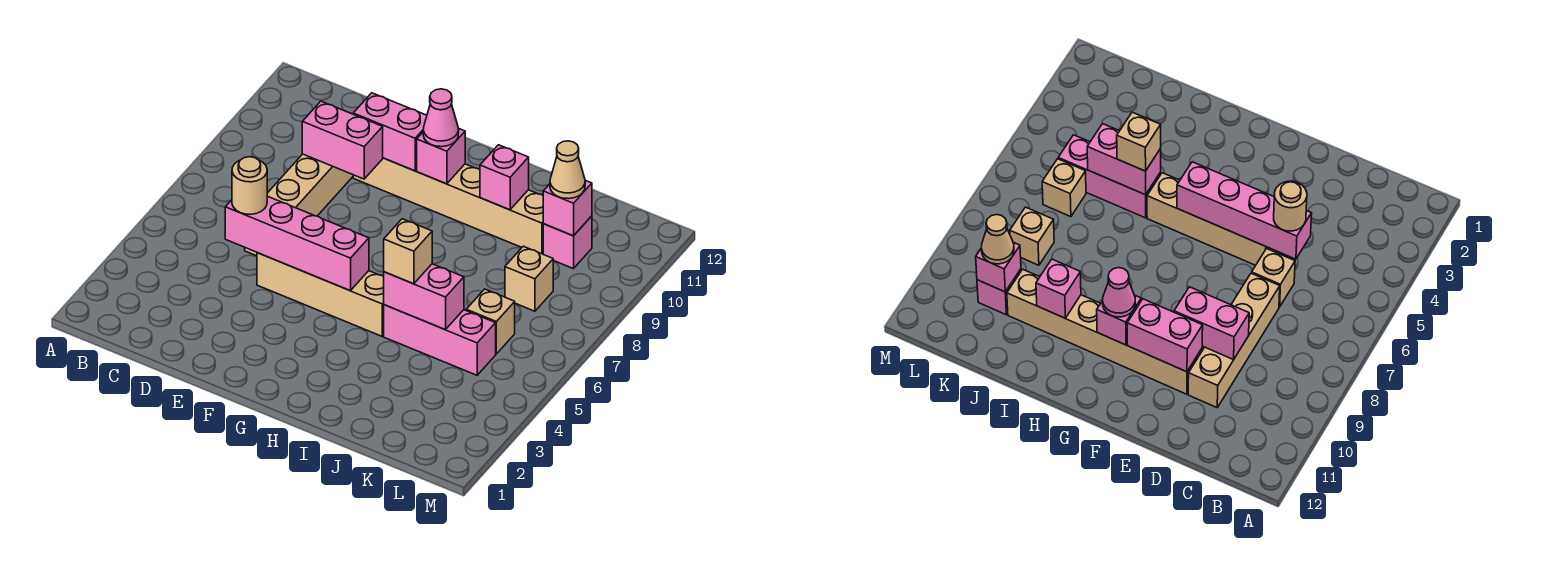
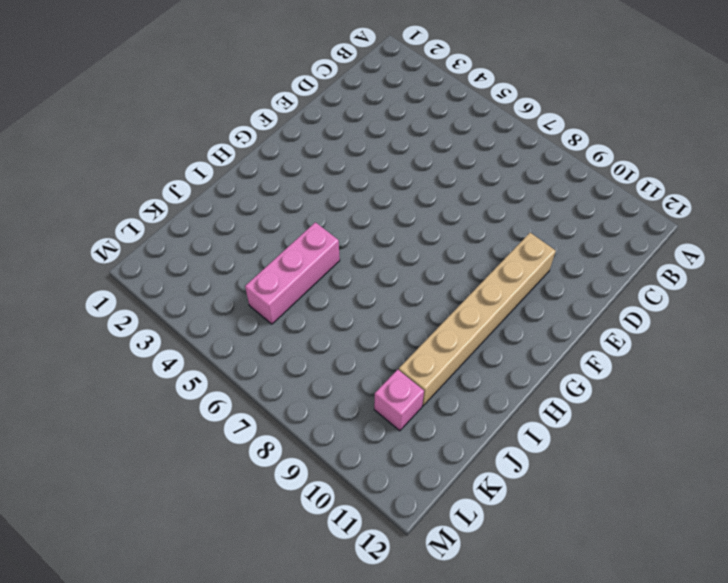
none -> tan brick D6 level 1
none -> tan brick D7:D10 level 1
none -> tan brick E5:H5 level 1

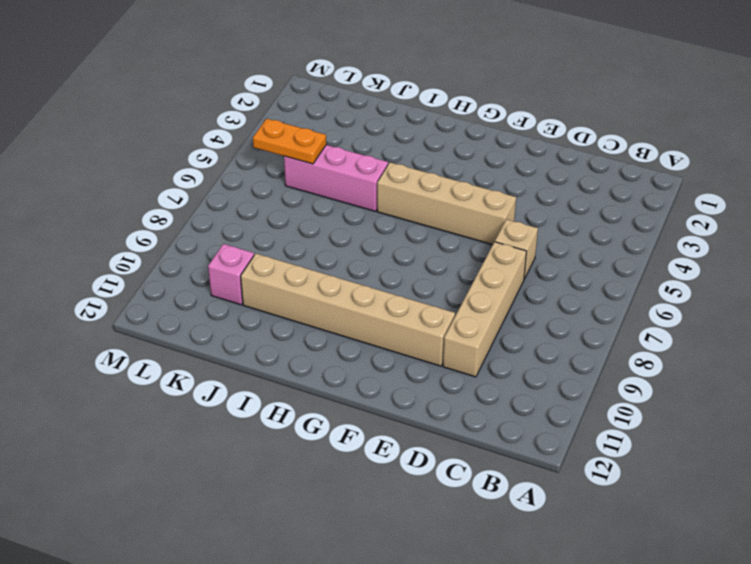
orange plate K5:L5 level 2 -> none
none -> tan brick K6 level 1
none -> tan brick K8 level 1
none -> pink brick D5:G5 level 2

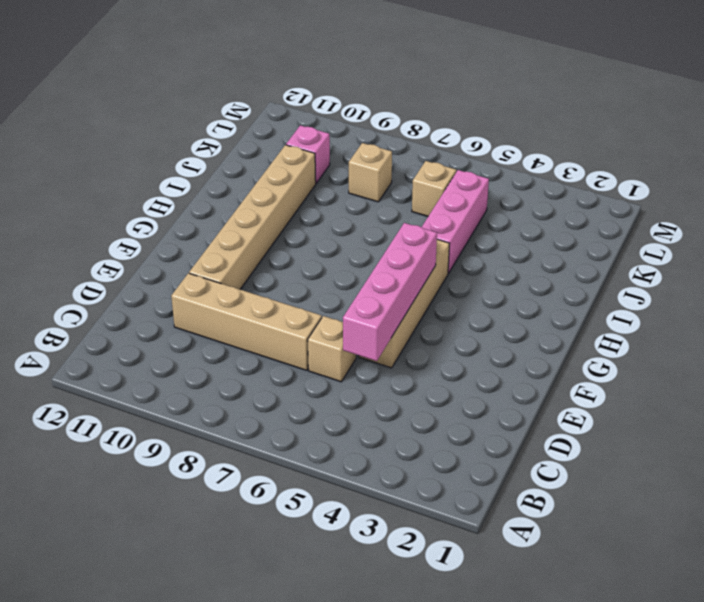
none -> pink brick D9:E9 level 2
none -> pink brick E10:F10 level 2
none -> pink brick G10 level 2

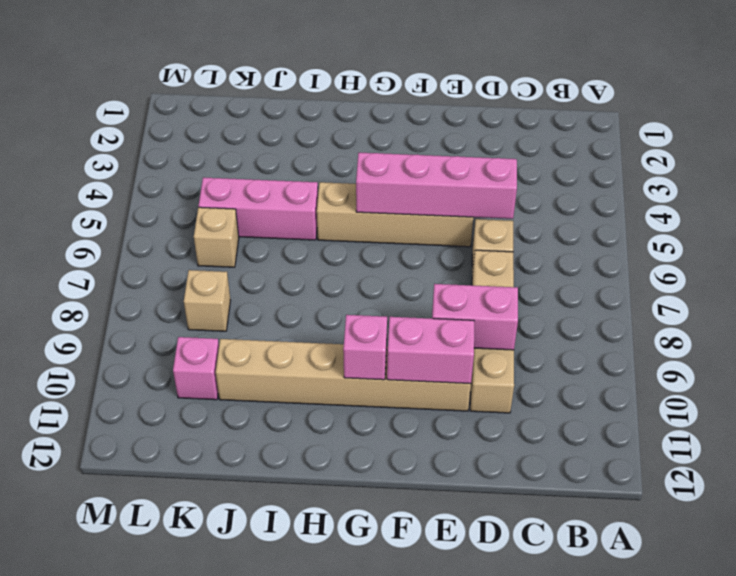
none -> pink brick I5:J5 level 2
none -> pink brick I10 level 2
none -> pink brick K10 level 2

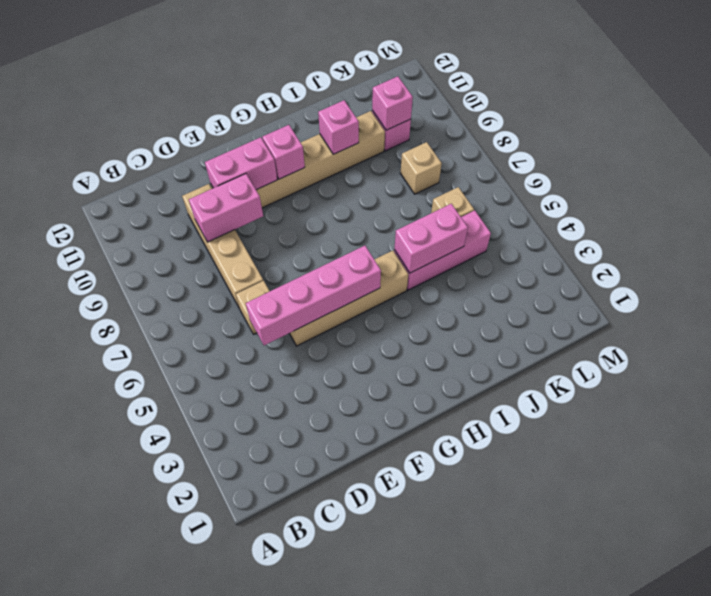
none -> tan round brick D5 level 3
none -> pink cone G10 level 3
none -> tan brick I5 level 3

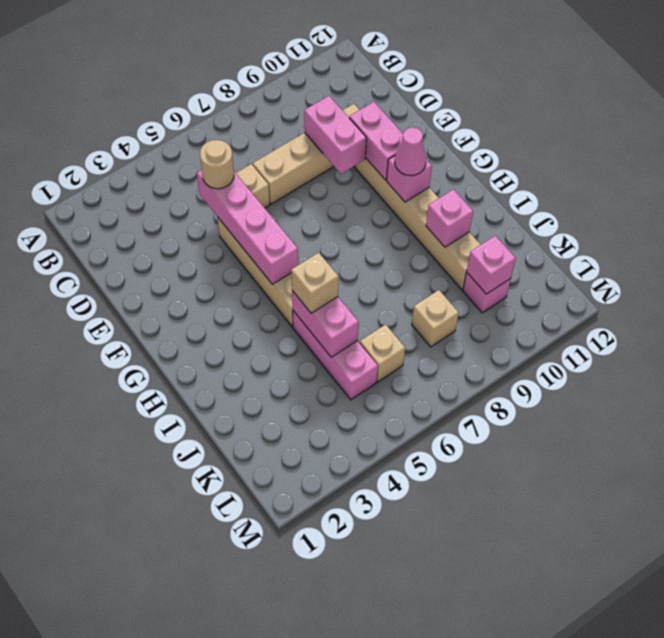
none -> tan cone K10 level 3

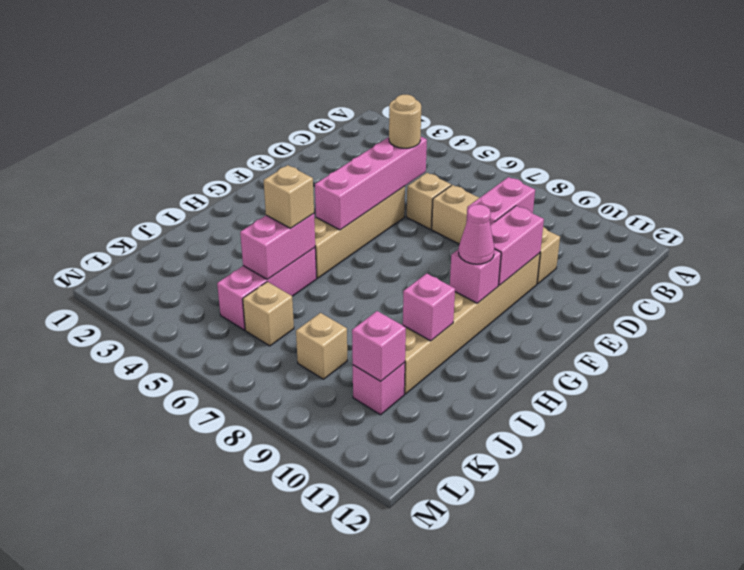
none -> tan cone K10 level 3

